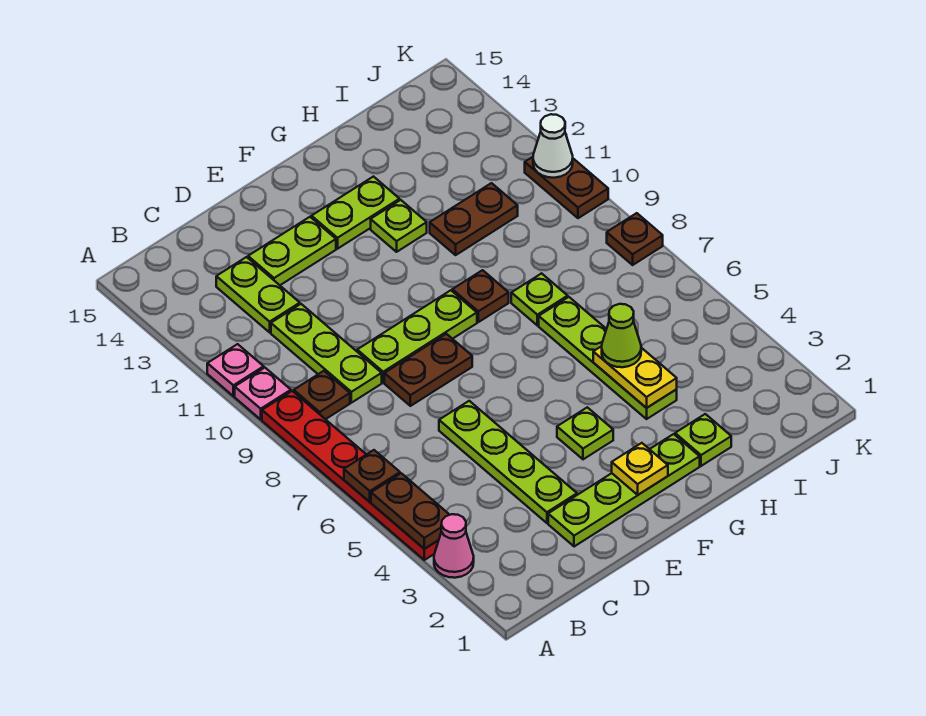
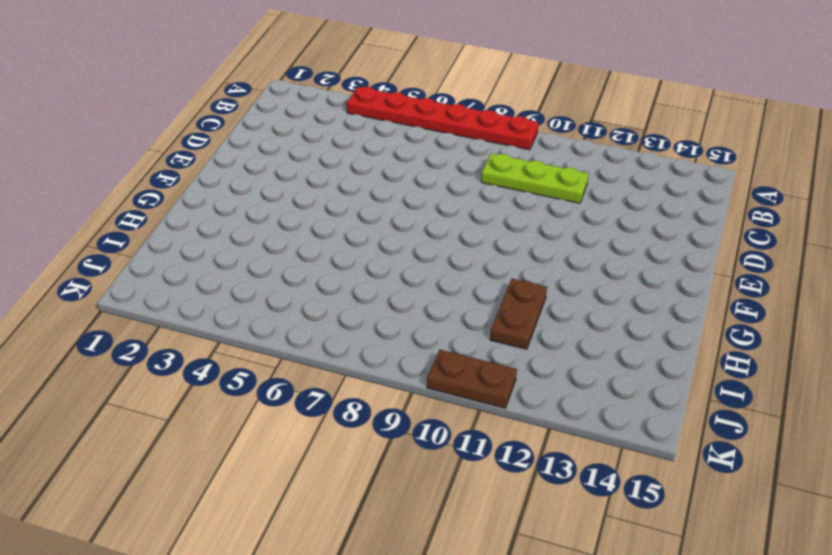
none -> pink cone A3 level 1
none -> pink plate A10 level 1
none -> pink plate A11 level 1

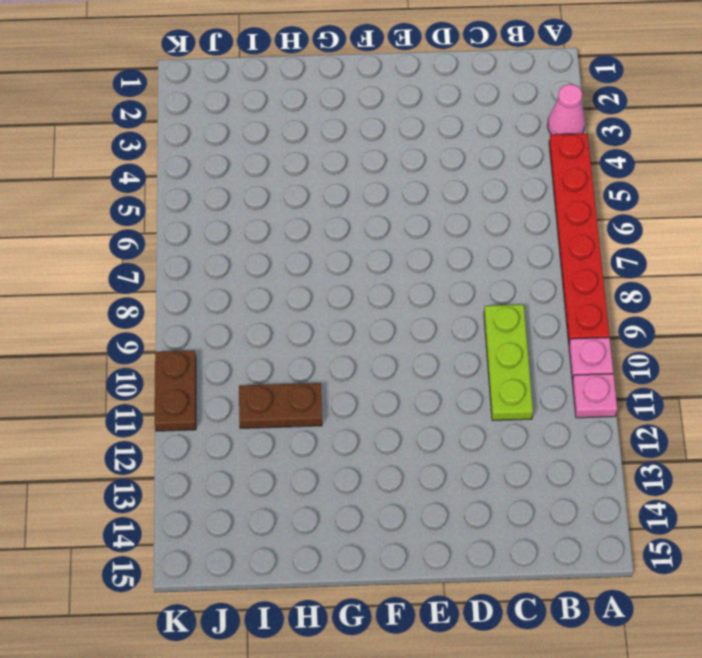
none -> brown plate B9 level 1
none -> lime plate C12:C13 level 1
none -> lime plate D2:G2 level 1

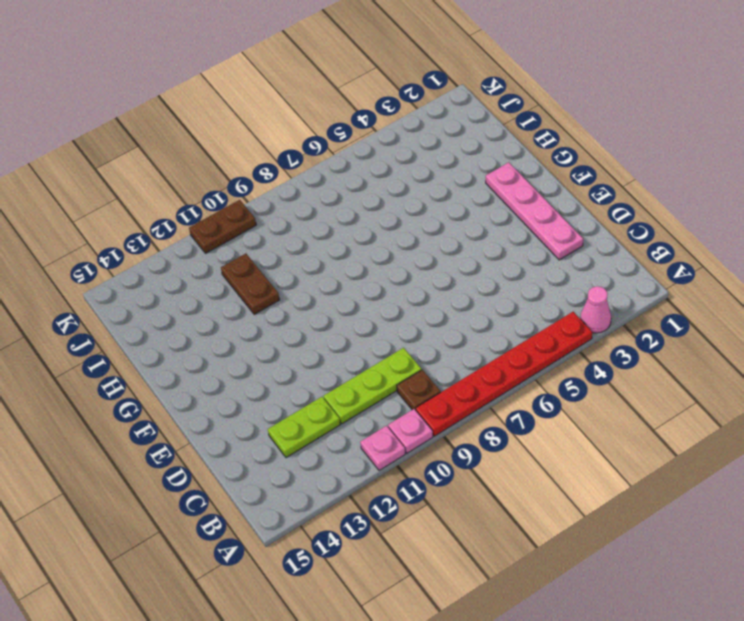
pink plate D2:G2 level 1 -> lime plate D2:G2 level 1
none -> lime plate D3:D6 level 1
none -> brown plate D8:E8 level 1
none -> lime plate D9:F9 level 1

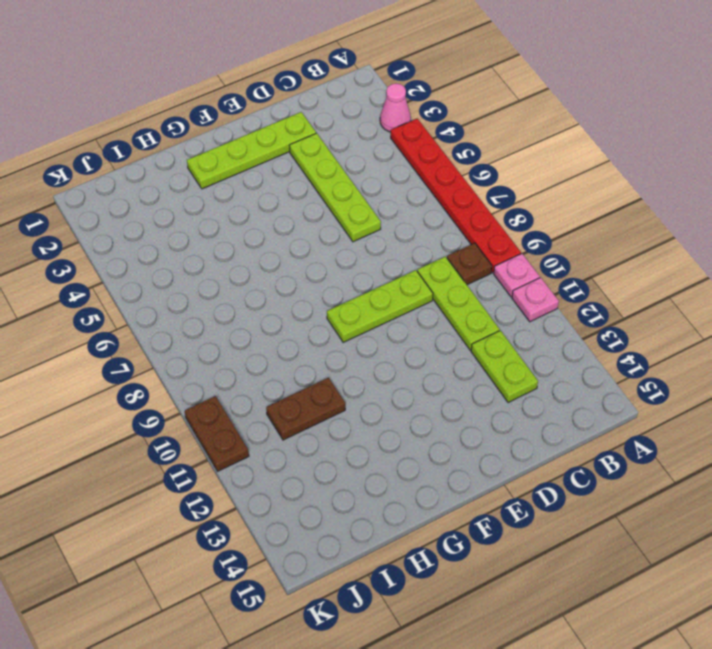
none -> brown plate D8:E8 level 1
none -> lime plate D13:E13 level 1
none -> lime plate F4 level 1

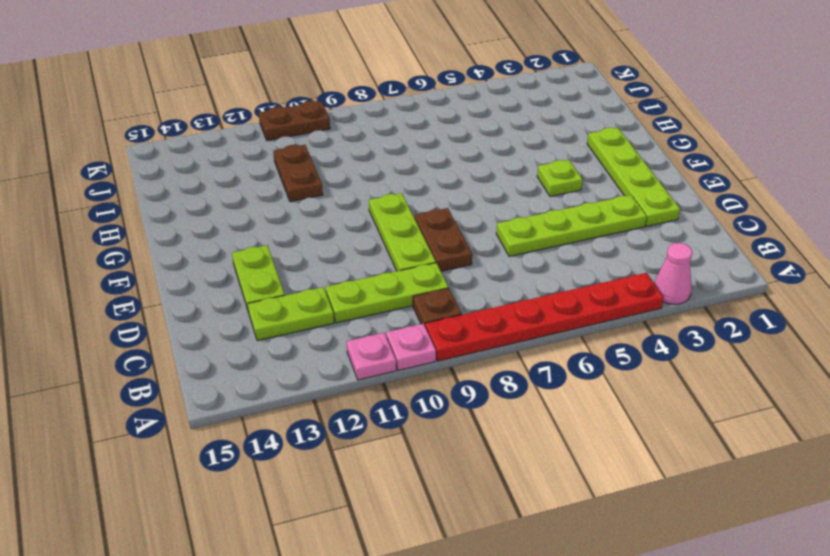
none -> lime plate F13:G13 level 1
none -> brown plate G9 level 1
none -> lime plate G12 level 1

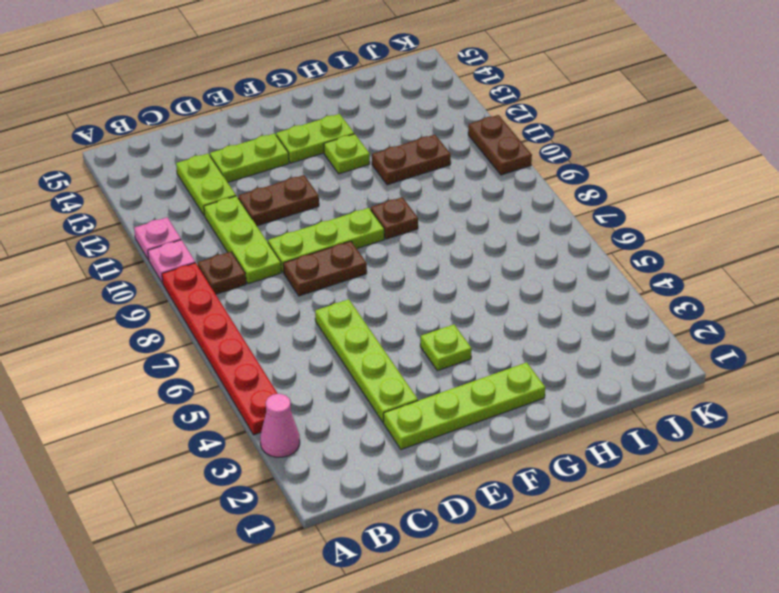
brown plate D11:E11 level 1 -> brown plate A4:A5 level 2
none -> lime plate H2 level 1
none -> lime plate H4:H7 level 1
none -> lime plate H8 level 1

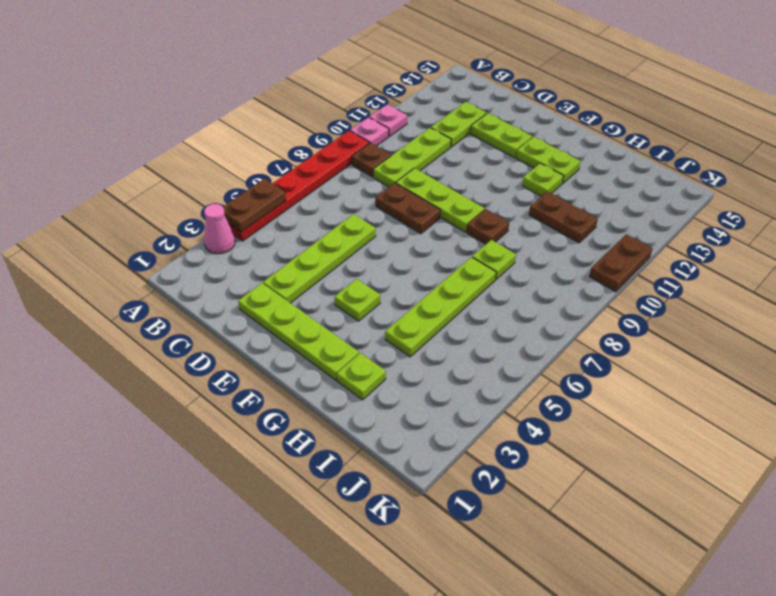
none -> brown plate K8 level 1
none -> brown plate A6 level 2
none -> yellow plate F2 level 2

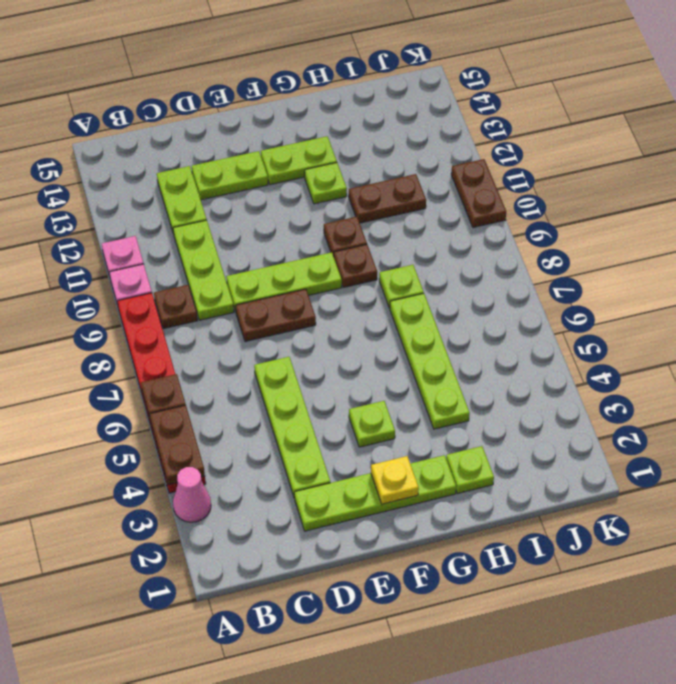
brown plate G10 level 1 -> brown plate K8 level 1
none -> yellow plate H4:H5 level 2
none -> white cone K11 level 2
none -> lime cone H5 level 3

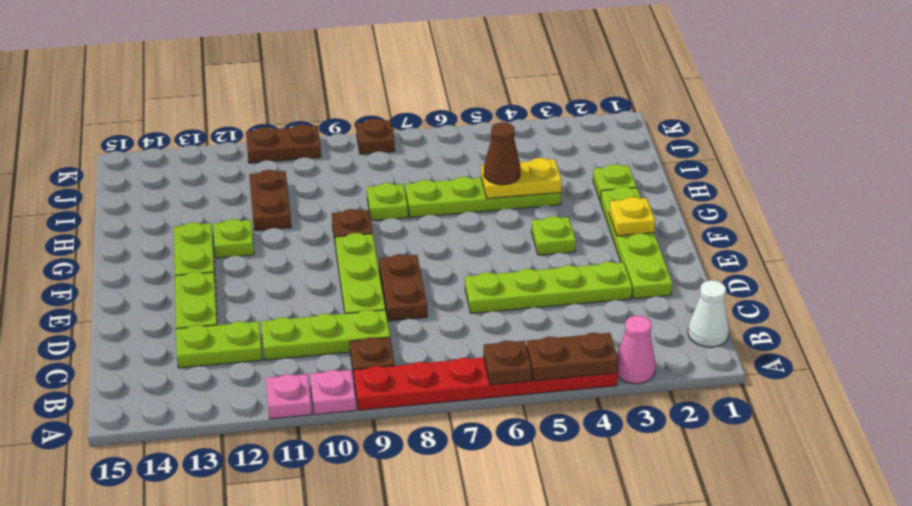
white cone B1 level 1 -> white cone K11 level 2
brown cone H5 level 3 -> lime cone H5 level 3

